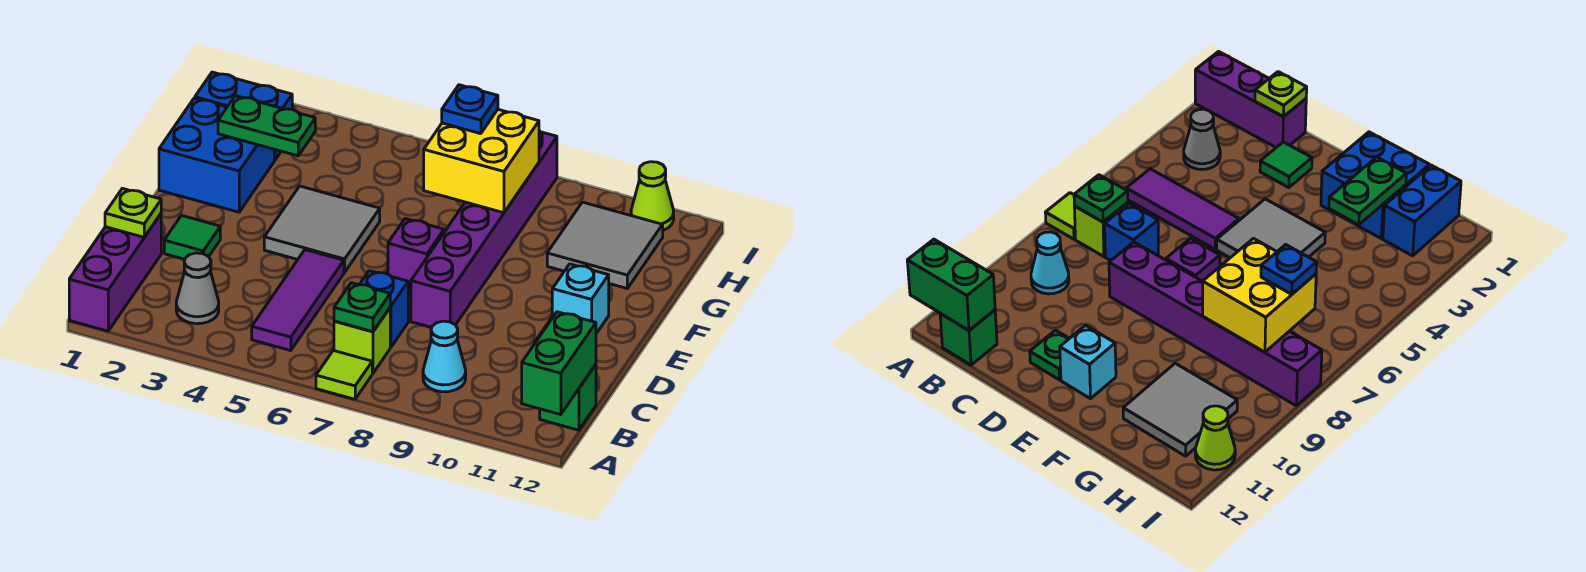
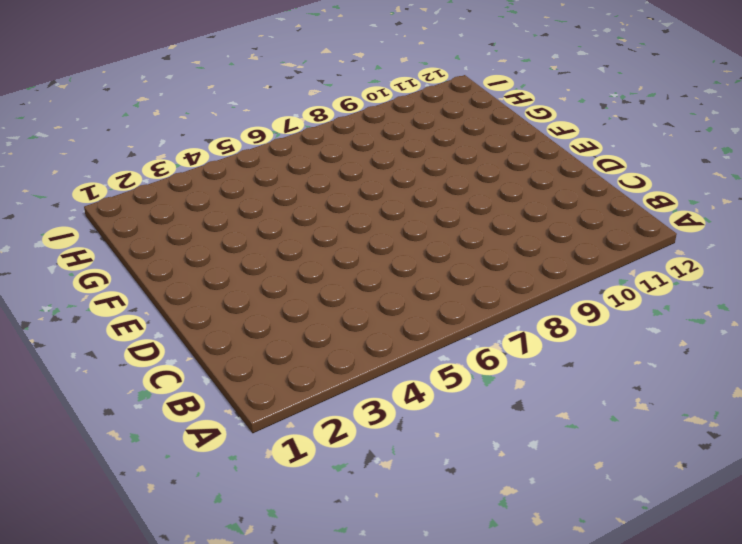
none -> purple brick A1:C1 level 1
none -> lime tile A7 level 1
none -> grey cone B3 level 1

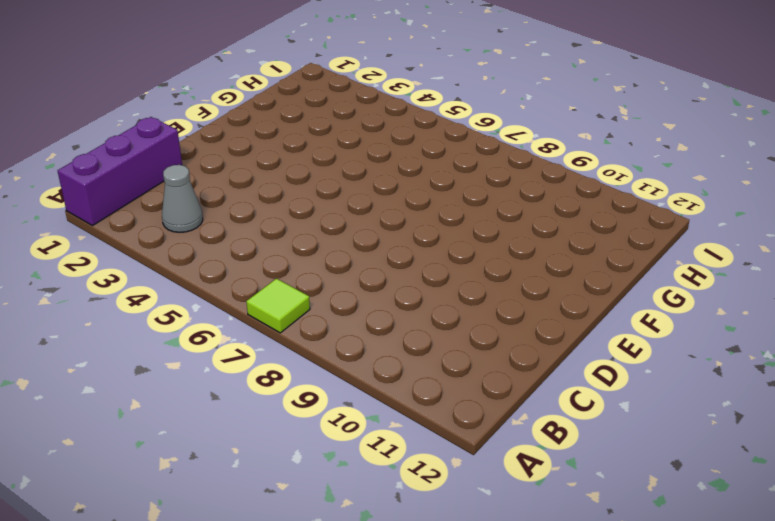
none -> purple tile B5:D5 level 1
none -> lime brick B7 level 1
none -> cyan cone B9 level 1

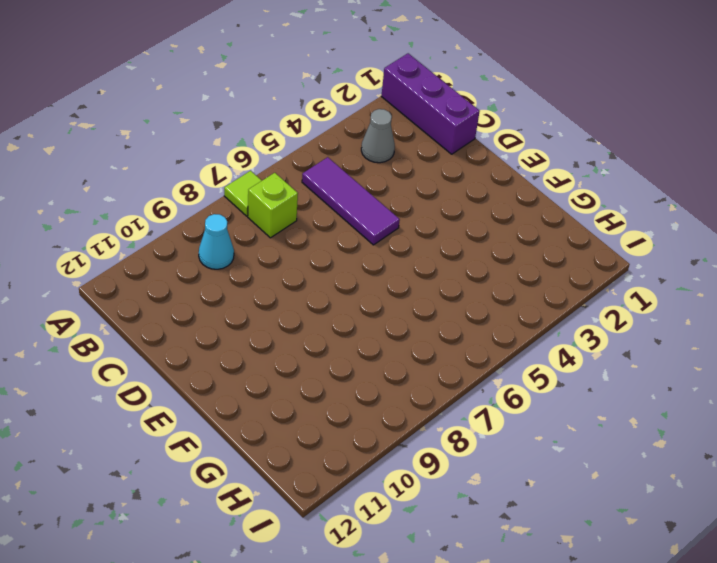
none -> green brick B12 level 1
none -> blue brick C7 level 1
none -> green tile D2 level 1

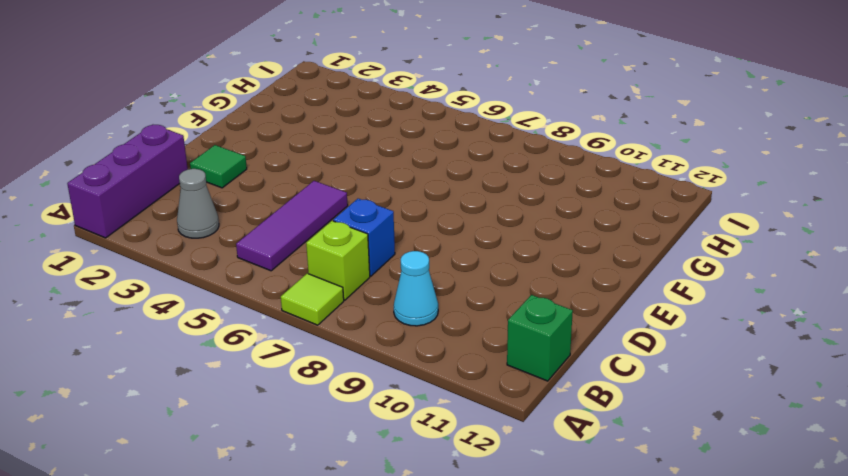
none -> purple brick D8:I8 level 1
none -> green plate D11 level 1
none -> grey tile E4:F5 level 1

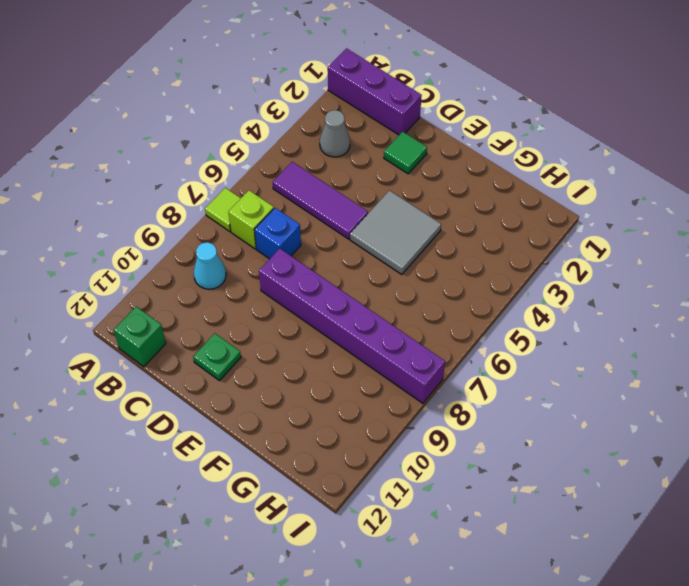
none -> purple brick E7 level 1
none -> cyan brick E11 level 1
none -> blue brick F1:G2 level 1

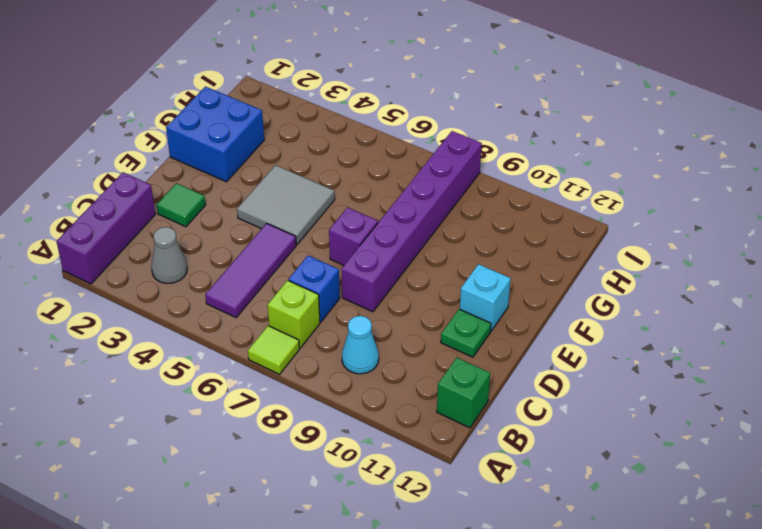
none -> grey tile G10:H11 level 1
none -> blue brick H1:H2 level 1
none -> lime cone I11 level 1

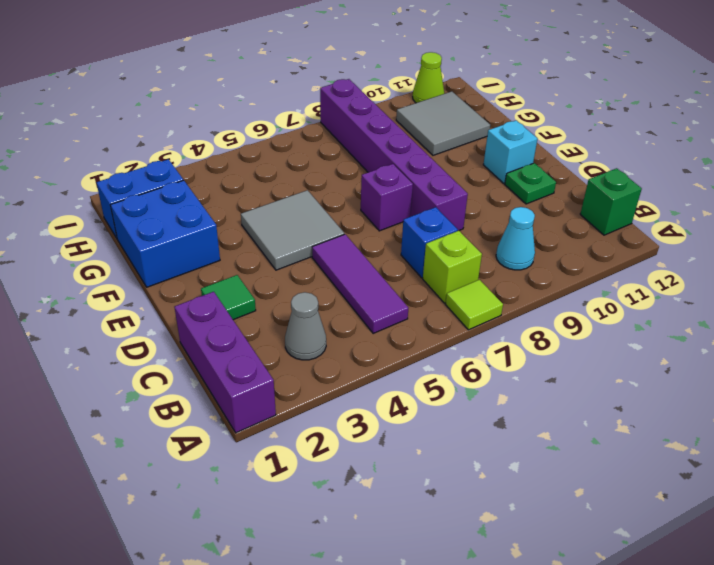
none -> green brick A12:B12 level 2
none -> green plate B7 level 2
none -> lime plate C1 level 2

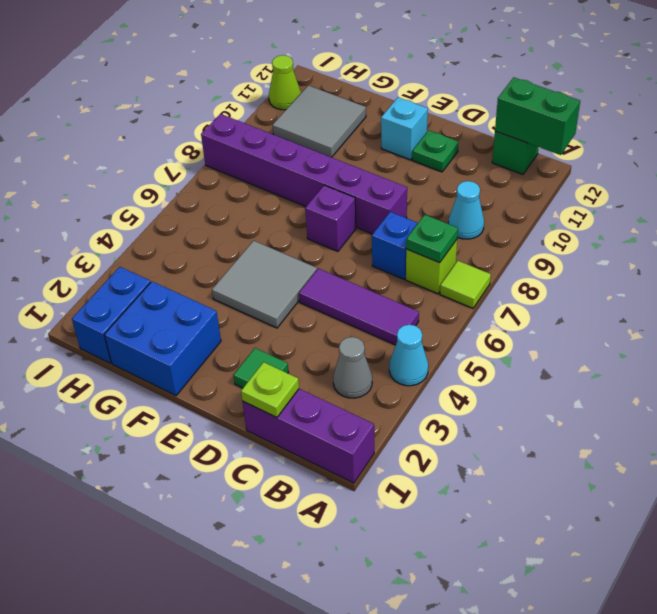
cyan cone A4 level 1 -> none
none -> green plate G2:G3 level 2
none -> yellow brick G7:H8 level 2
none -> blue plate H7 level 3

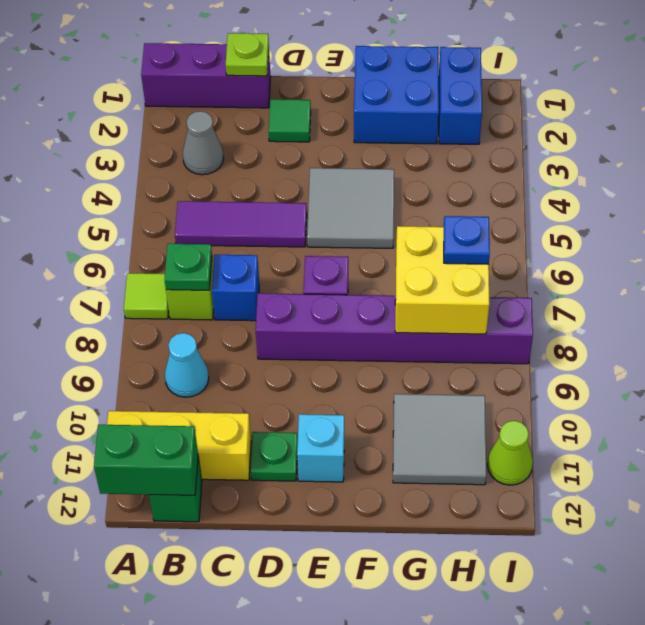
yellow brick A11:C11 level 1 -> none
none -> green plate G2:G3 level 2

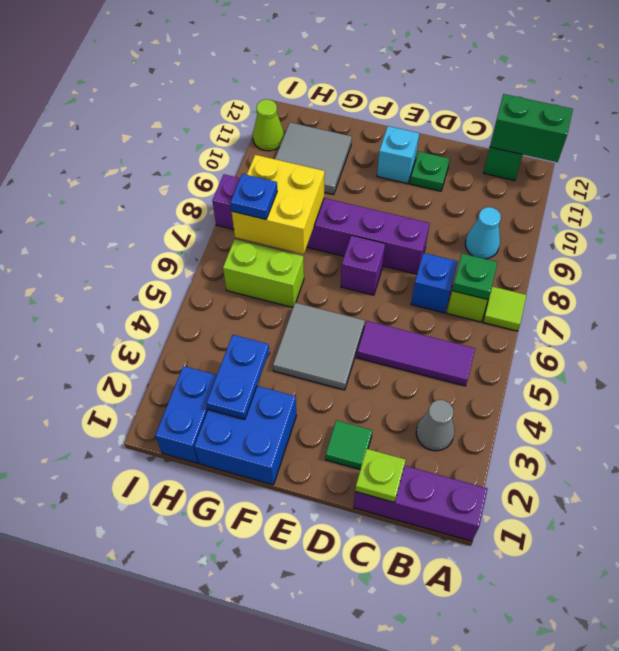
blue plate G2:G3 level 2 -> green plate G2:G3 level 2
lime brick G6:H6 level 1 -> none

